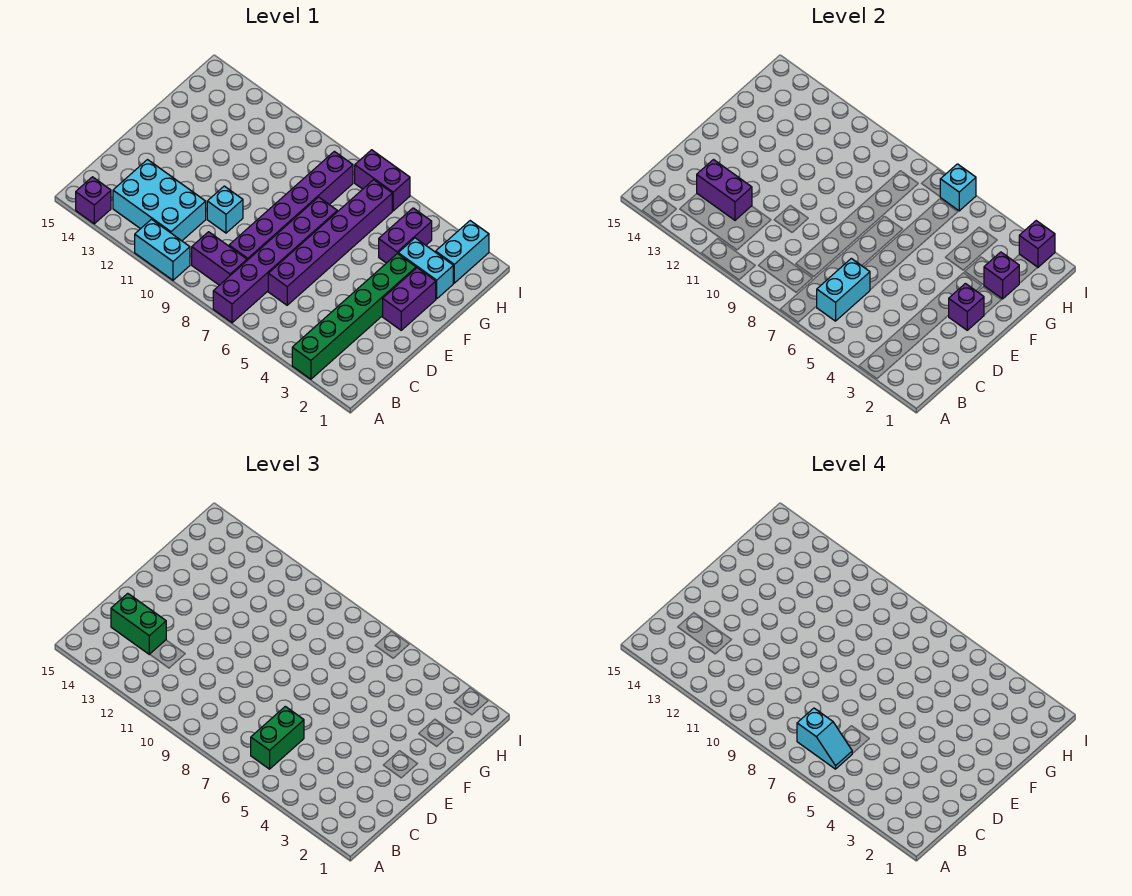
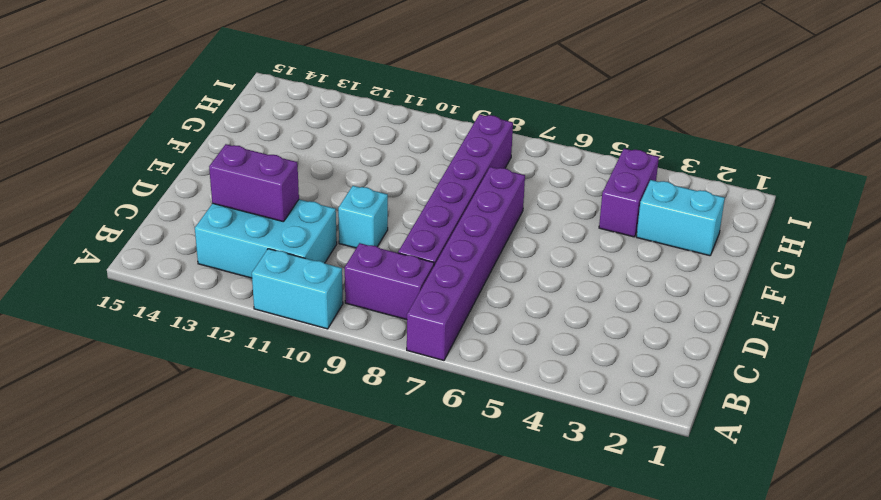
none -> green brick A3:F3 level 1
none -> purple brick A14 level 1
none -> purple brick C6:H6 level 1

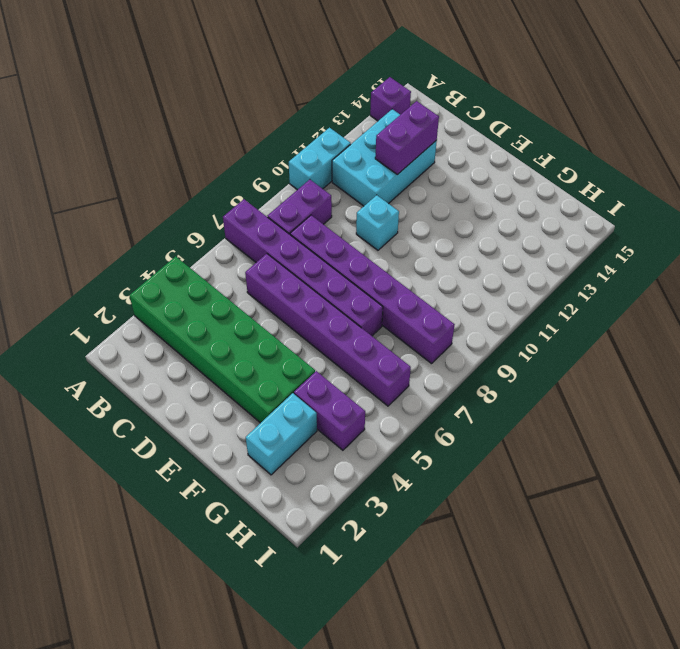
green brick A3:F4 level 1 -> green brick A3:F3 level 1
none -> purple brick E2:F2 level 1
none -> cyan brick H2:I2 level 1
none -> purple brick I6:I7 level 1

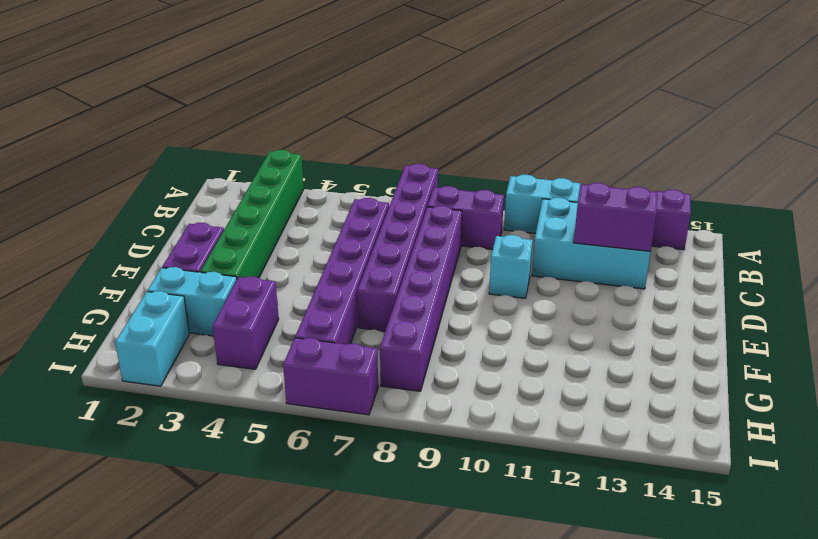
none -> cyan brick B6:C6 level 2
none -> purple brick E2 level 2
none -> purple brick G2 level 2

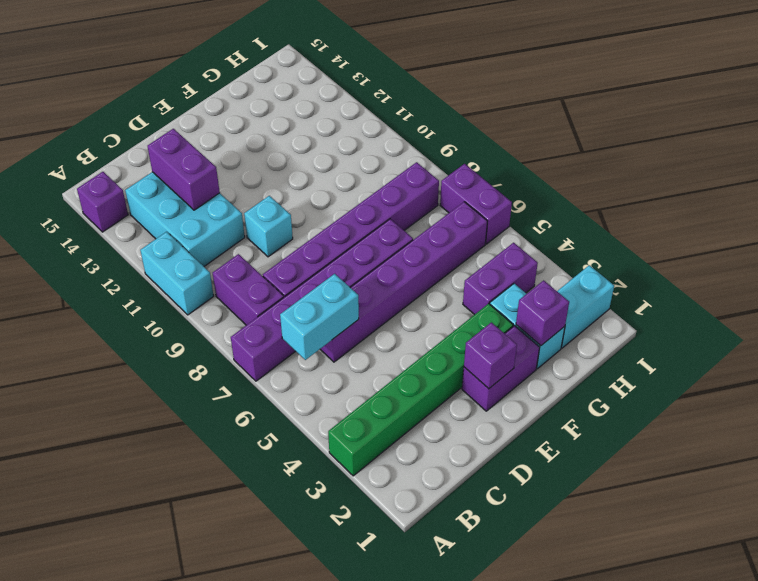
none -> purple brick I2 level 2
none -> cyan brick I6 level 2
none -> green brick B6:C6 level 3

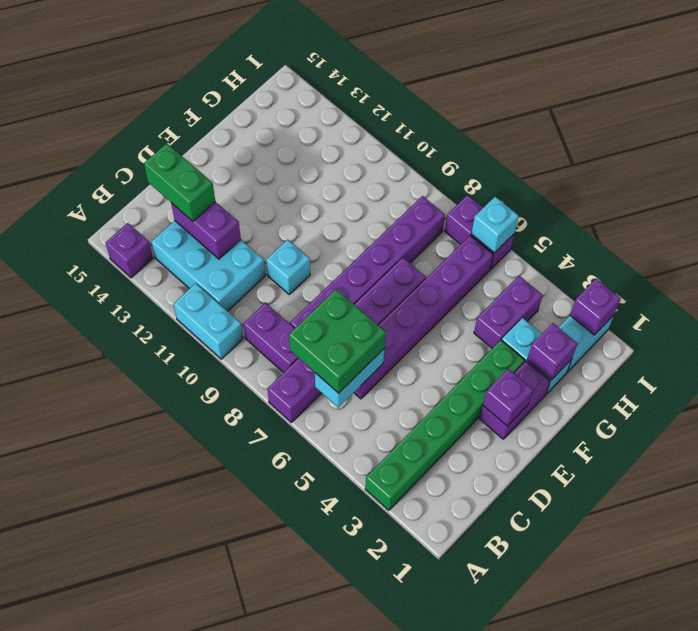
green brick B6:C7 level 3 -> green brick B6:C6 level 3
none -> cyan slope B6:B7 level 4 top 7

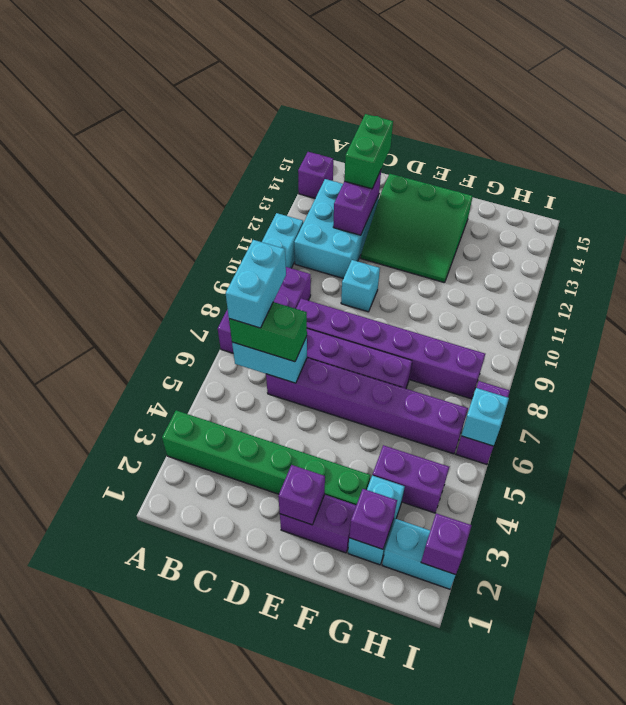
cyan brick B6:B7 level 4 -> cyan slope B6:B7 level 4 top 7
green slope D12:F14 level 1 top 14 -> none

